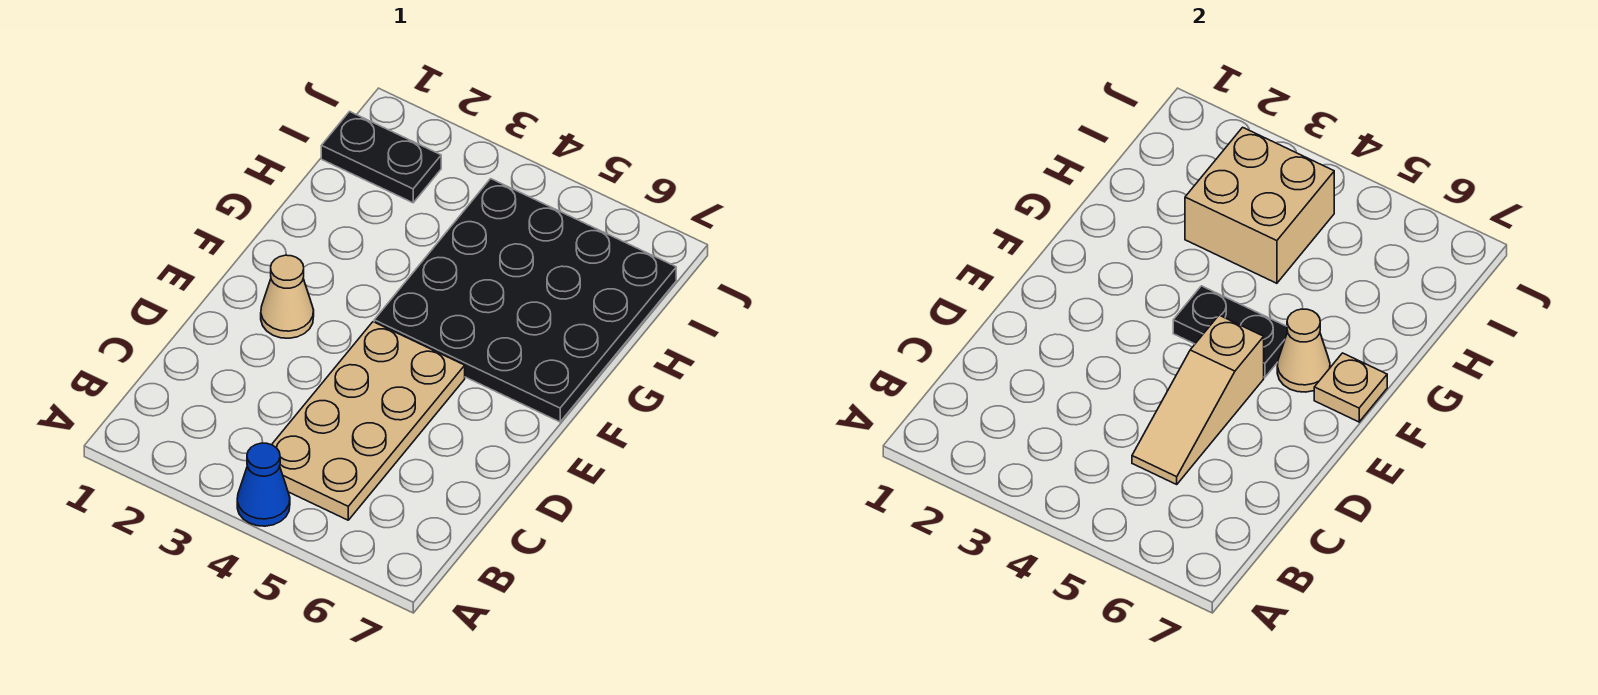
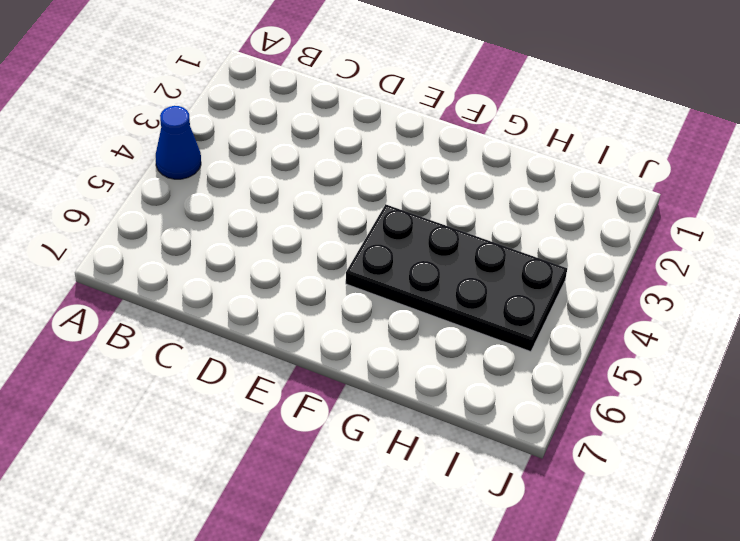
black plate F4:I5 level 1 -> black plate F4:I7 level 1
none -> tan plate B4:E5 level 1
none -> tan cone E2 level 1

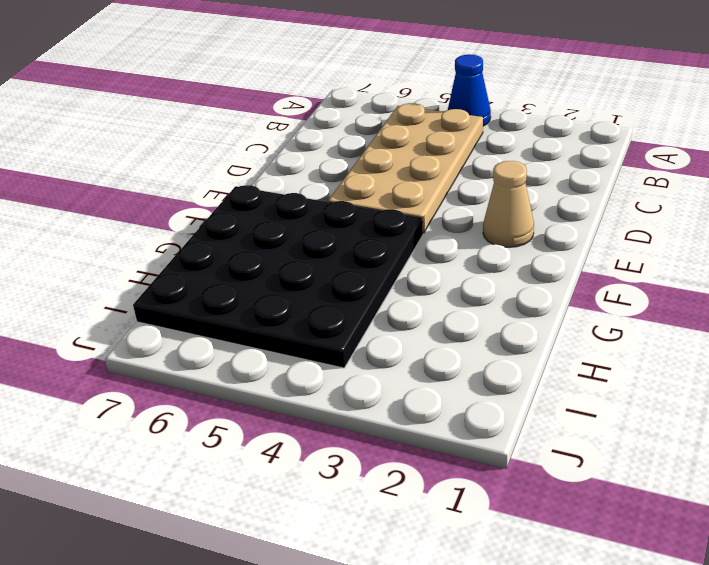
none -> black plate I1:I2 level 1
none -> tan slope C5:E5 level 2 top E

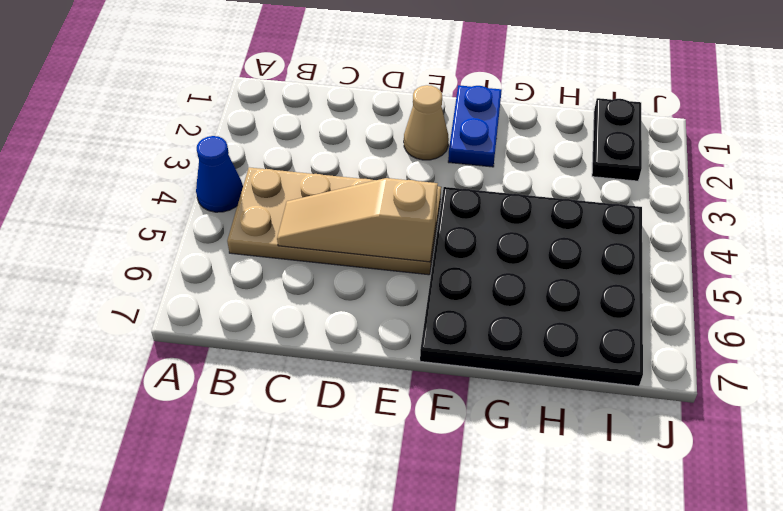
blue plate F1:F2 level 1 -> none
none -> black plate F4:F5 level 2
none -> tan cone F6 level 2

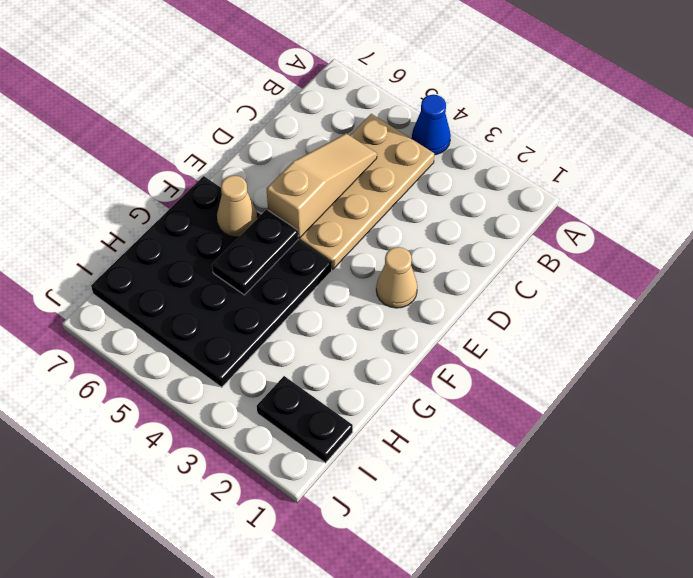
black plate F5:G5 level 2 -> black plate F4:F5 level 2
none -> tan plate F7 level 2
none -> tan brick H3:I4 level 2

